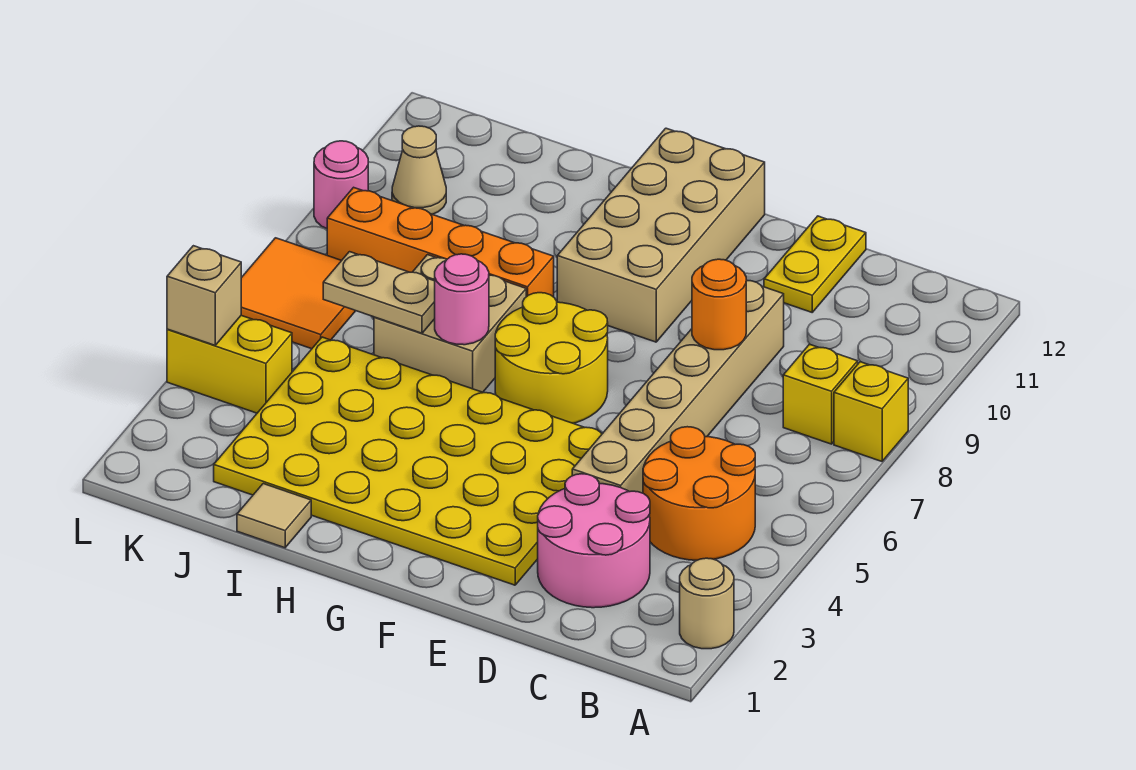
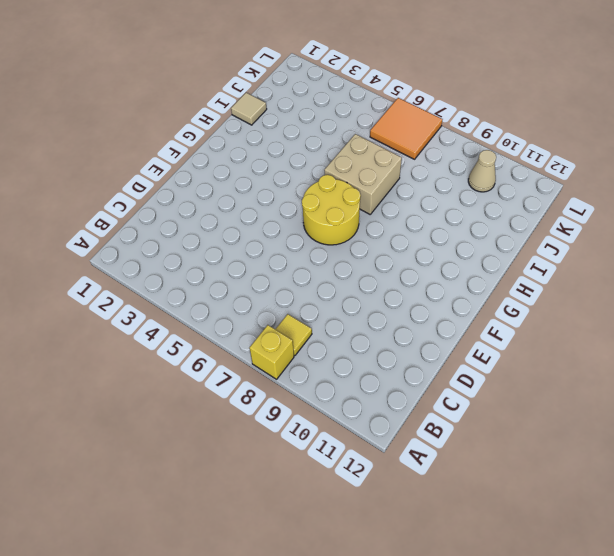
yellow tile B8 level 1 -> yellow brick B8 level 1
none -> tan round brick A2 level 1
none -> orange round brick B4:C5 level 1
none -> pink round brick C2:D3 level 1

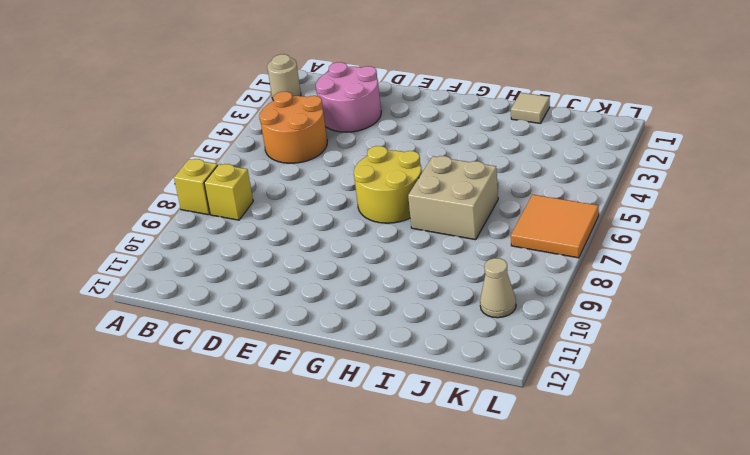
none -> tan brick D4:D9 level 1
none -> yellow plate D11:D12 level 1
none -> yellow plate E2:J5 level 1

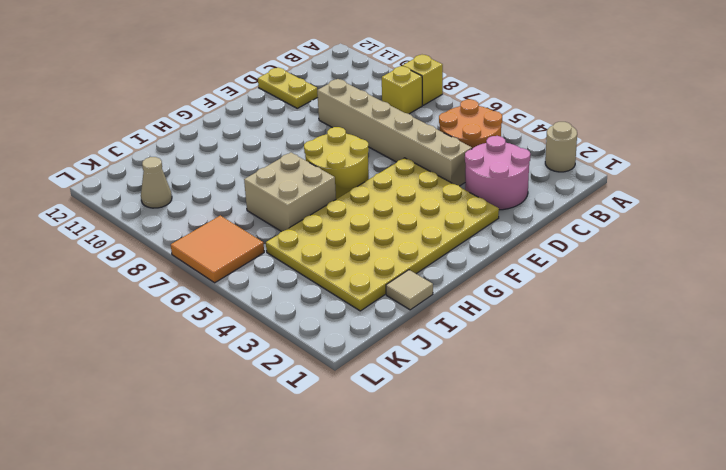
none -> tan brick F9:G12 level 1
none -> orange brick H8:K8 level 1
none -> yellow brick K4:L4 level 1

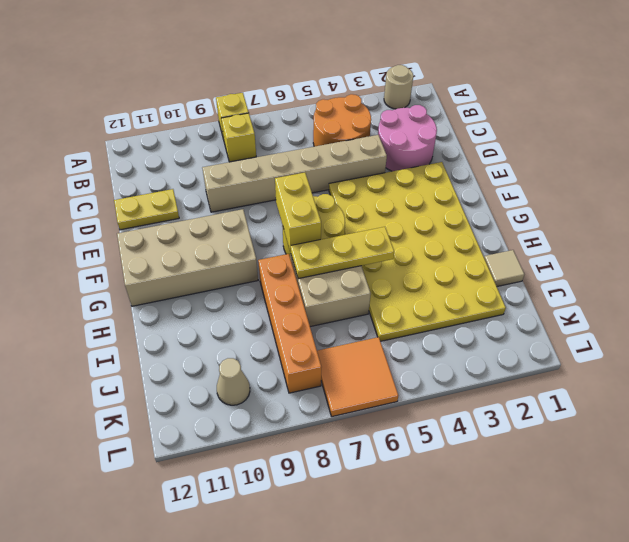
yellow brick F7:G7 level 2 -> yellow brick K4:L4 level 1
yellow plate H5:H7 level 2 -> pink round brick H6 level 2
none -> pink round brick L9 level 1
none -> orange round brick D8 level 2
none -> tan plate I6:J6 level 2

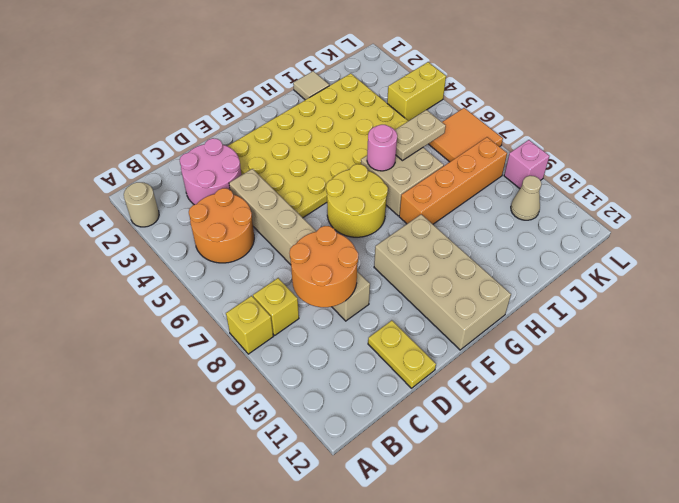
orange round brick C8:D9 level 2 -> orange round brick D8 level 2
pink brick L9 level 1 -> pink round brick L9 level 1
none -> tan brick L4 level 2

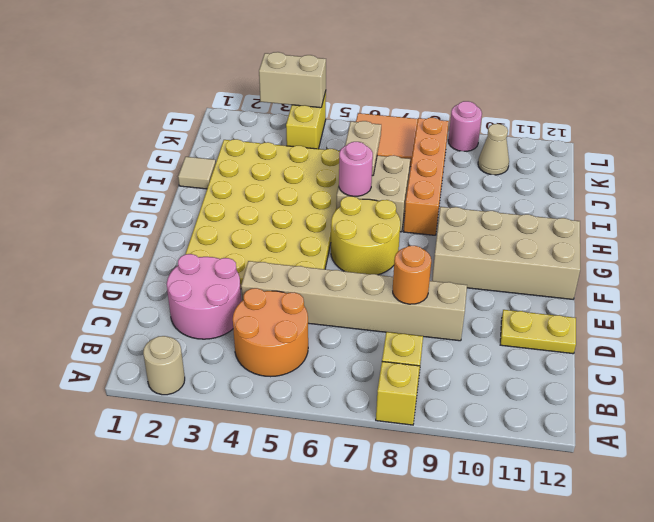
tan brick L3:L4 level 2 -> tan brick L4 level 2

